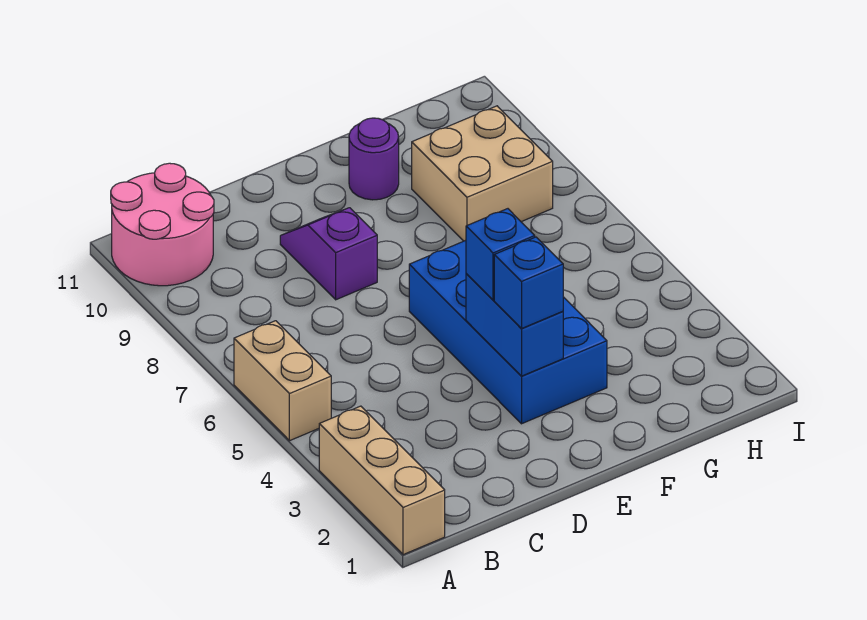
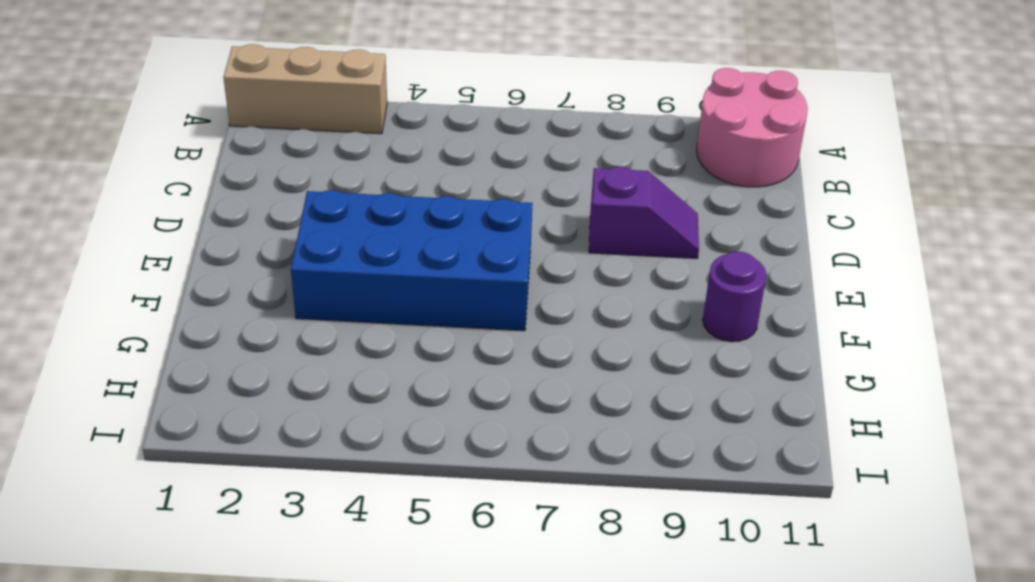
none -> tan brick A5:A6 level 1
none -> tan brick G8:H9 level 1

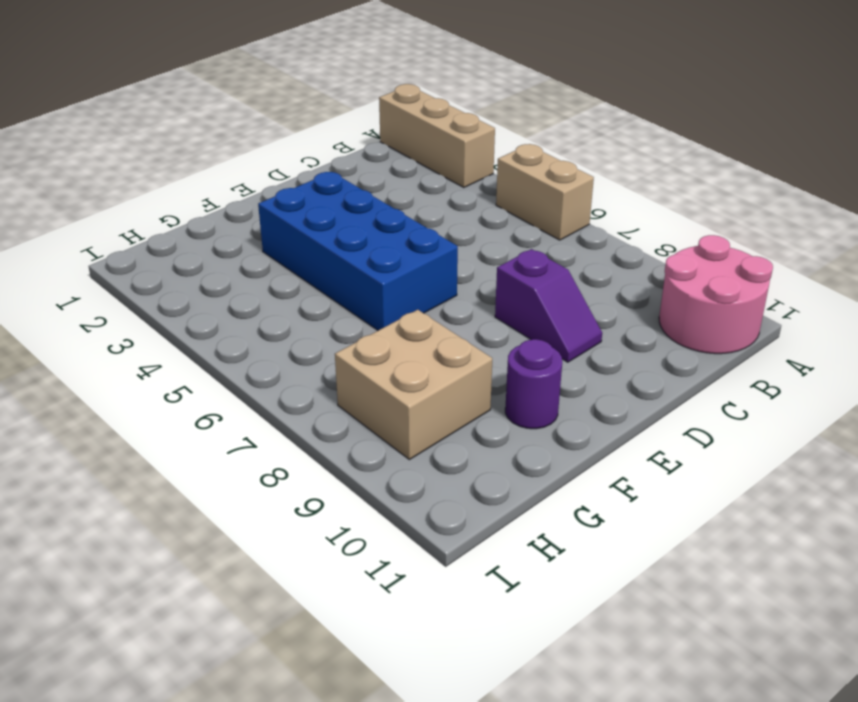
none -> blue brick E3:E4 level 2
none -> blue brick E3 level 3

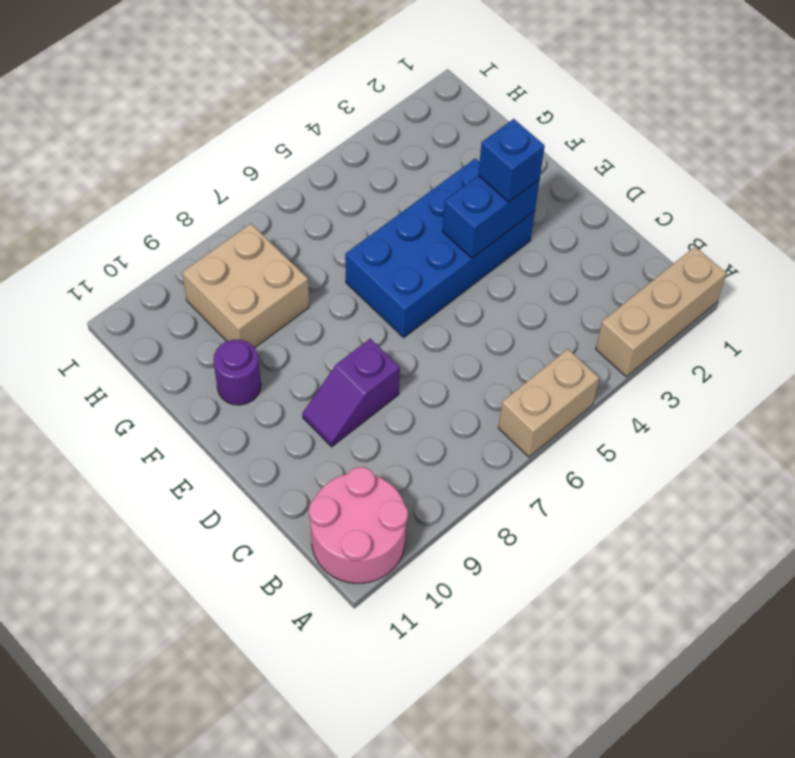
none -> blue brick E4 level 3

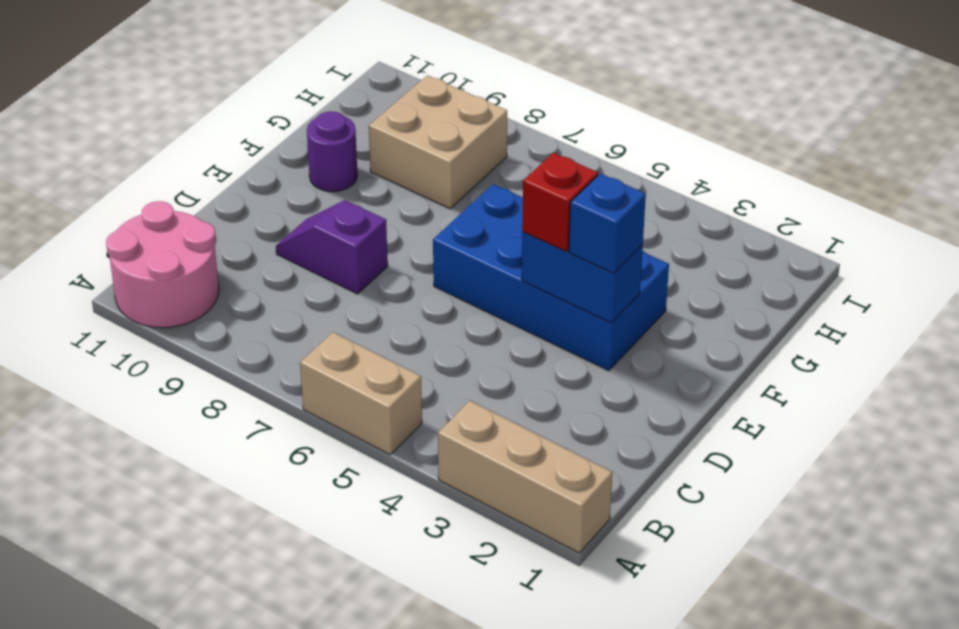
red brick E4 level 3 -> blue brick E4 level 3

